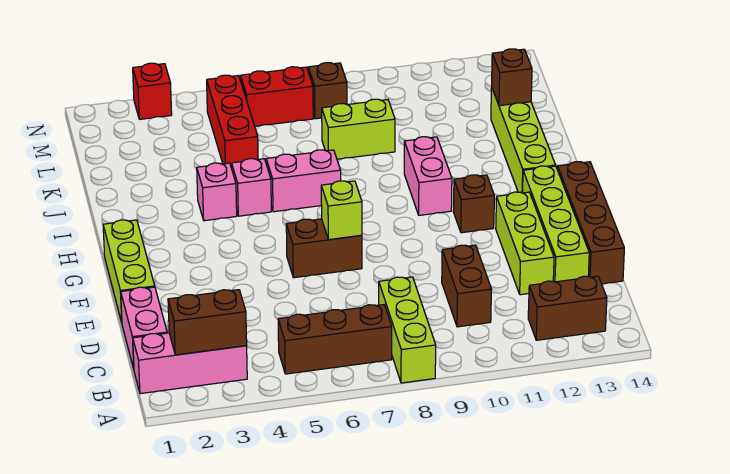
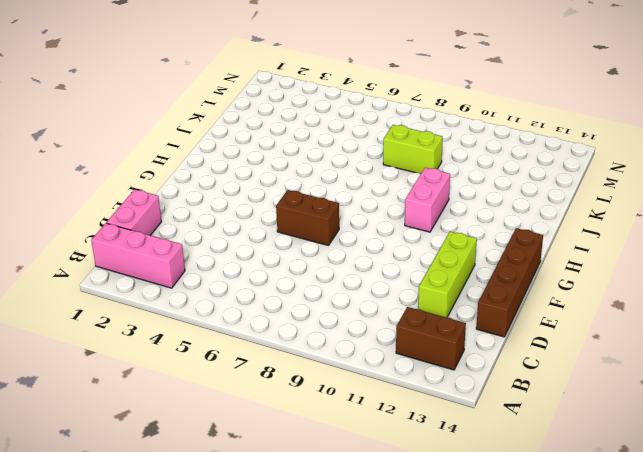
none -> lime brick A8:C8 level 1
none -> brown brick B5:B7 level 1
none -> brown brick C10:D10 level 1

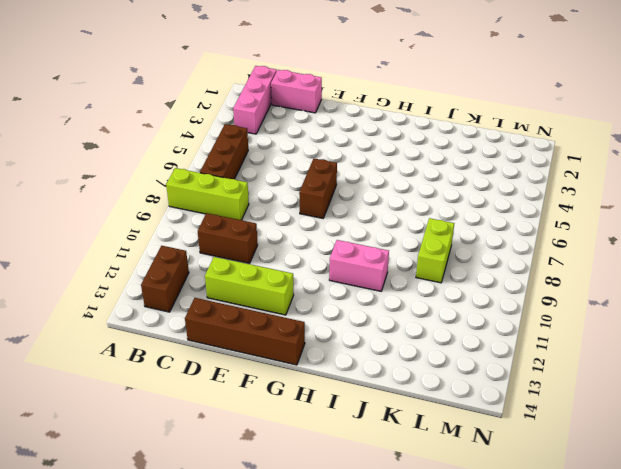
none -> lime brick D13:G13 level 1
none -> lime brick E1:G1 level 1
none -> brown brick G11 level 1

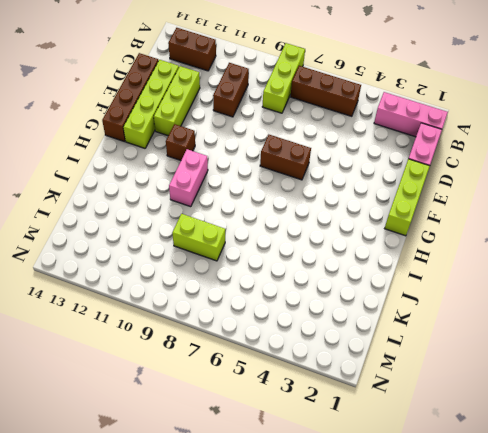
none -> lime brick H13:K13 level 1
none -> pink brick I4 level 1
none -> pink brick I5 level 1

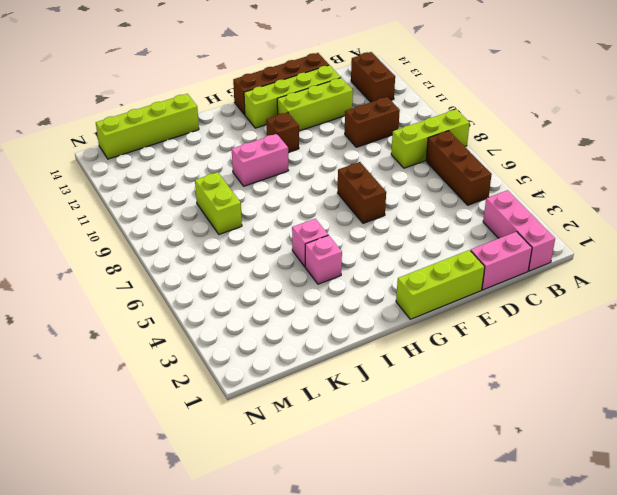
lime brick J14:M14 level 1 -> lime brick H13:K13 level 1
none -> pink brick I6:I7 level 1
none -> red brick K5:M5 level 1
none -> red brick M6:M7 level 1

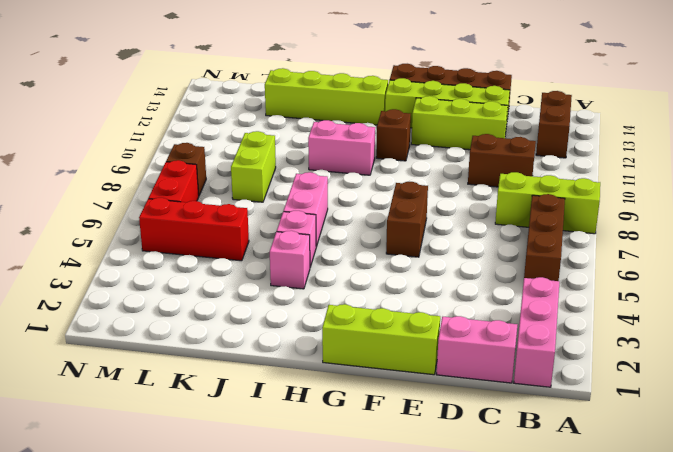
none -> red brick N3 level 1
none -> brown brick B2:B3 level 2
none -> lime brick F7 level 2

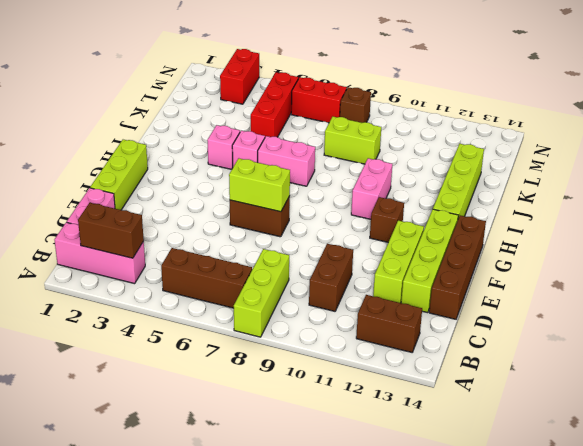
lime brick F6:F7 level 2 -> lime brick F7 level 2
red brick M3:N3 level 1 -> red brick N3 level 1
none -> brown brick K13 level 2

